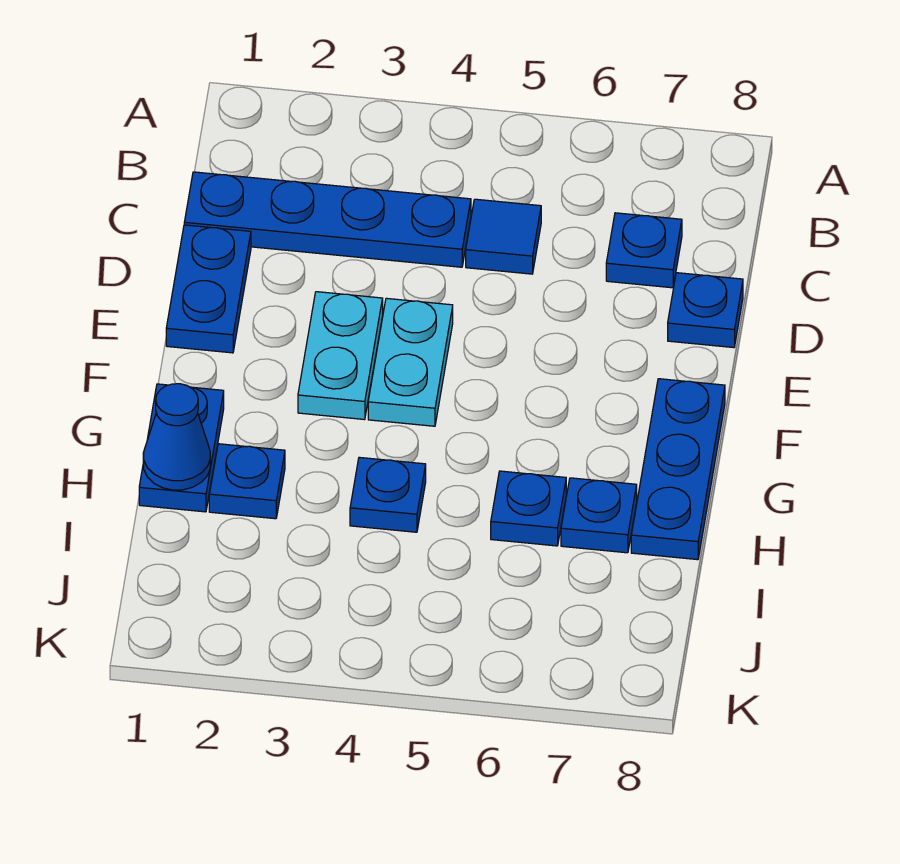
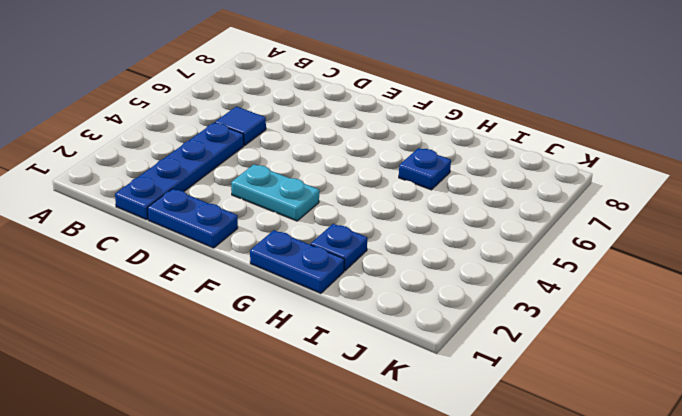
none -> blue plate C7 level 1
none -> blue plate D8 level 1
none -> cyan plate E4:F4 level 1

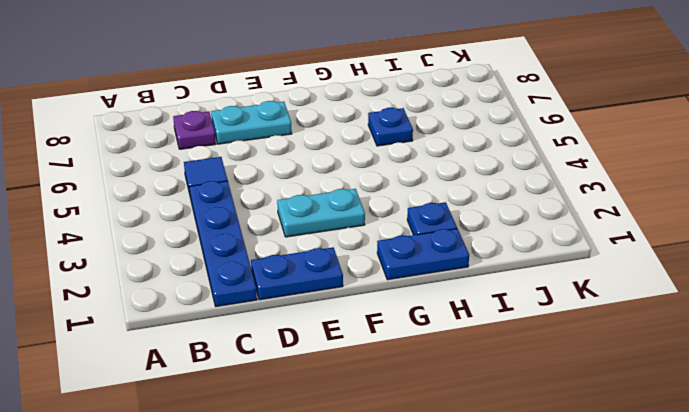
purple plate C7 level 1 -> blue plate C7 level 1
cyan plate D7:E7 level 1 -> cyan plate E4:F4 level 1
none -> blue plate D8 level 1
none -> blue plate F8:H8 level 1
none -> blue plate H4 level 1

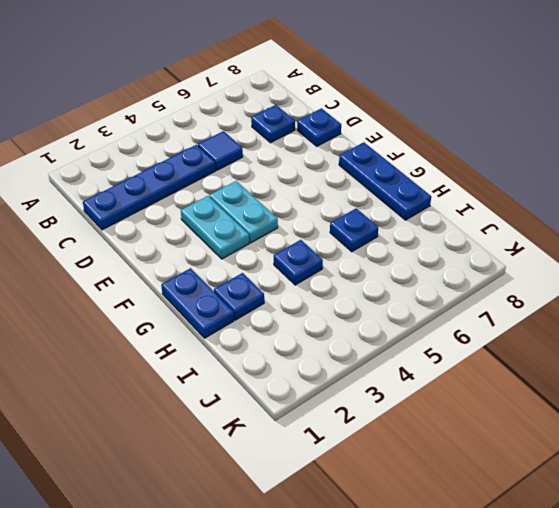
none -> blue plate D1:E1 level 1
none -> blue plate H7 level 1
none -> blue cone H1 level 2

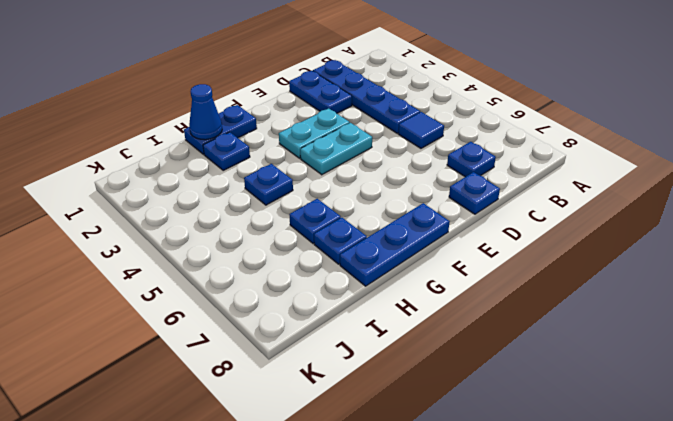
blue plate D1:D2 level 1 -> blue plate D1:E1 level 1

